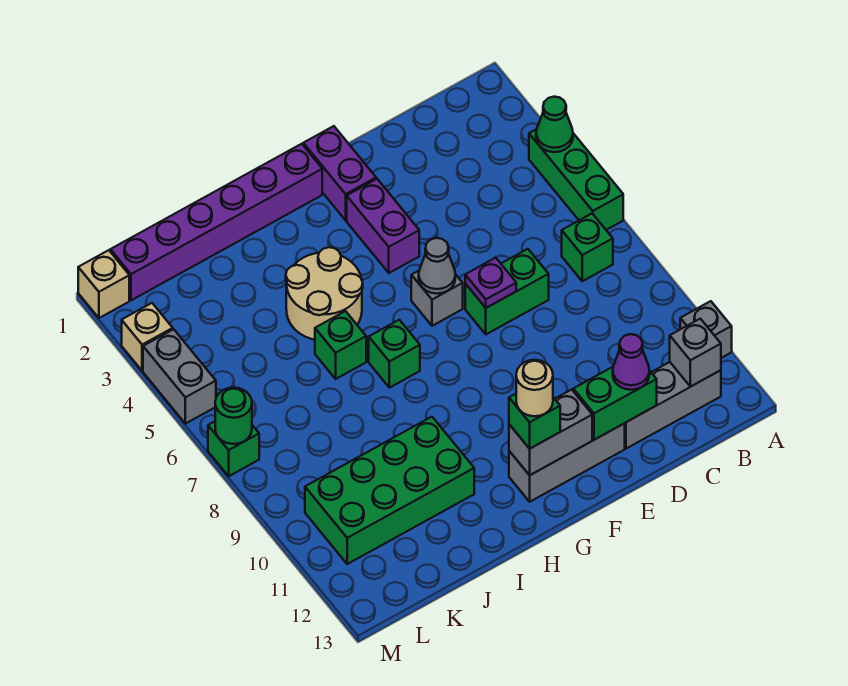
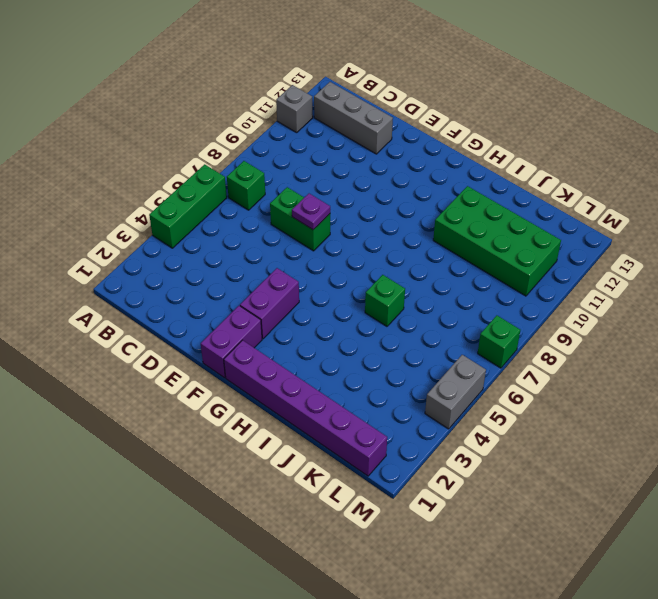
none -> grey brick E12:G12 level 1
none -> grey brick F6 level 1
none -> tan round brick H4:I5 level 1

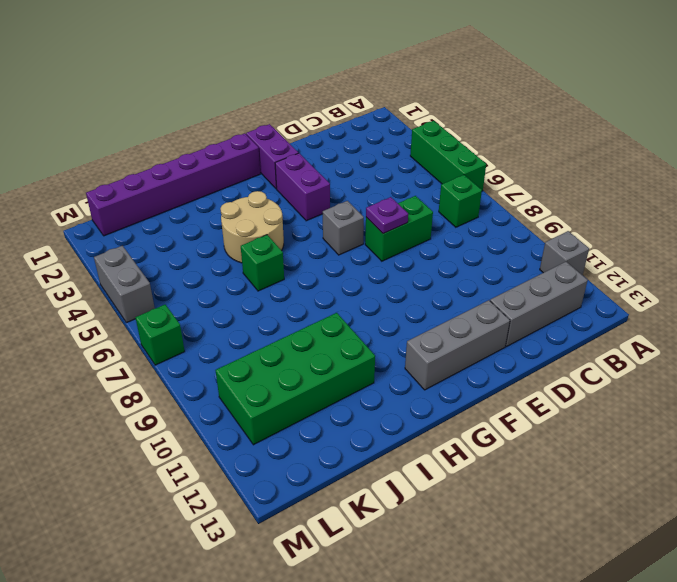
none -> green brick H7 level 1
none -> tan brick M1 level 1
none -> tan brick M3 level 1

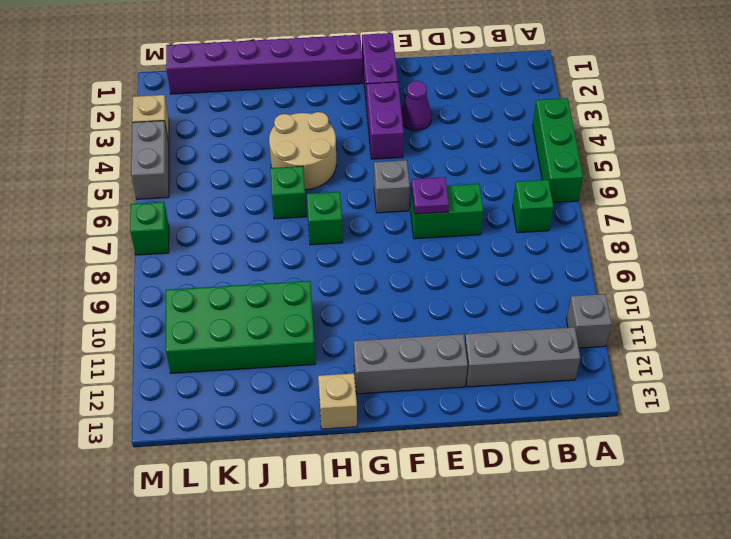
purple cone E3 level 1 -> purple cone D12 level 3
tan brick H13 level 1 -> tan brick M1 level 1
none -> green cone A4 level 2
none -> grey brick B12 level 2
none -> green brick D12:E12 level 2

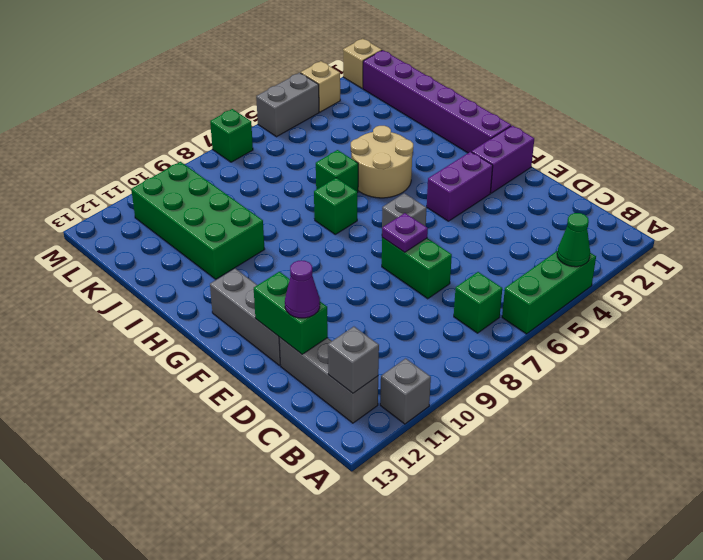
none -> grey cone F6 level 2
none -> grey brick F12:G12 level 2
none -> green round brick M7 level 2

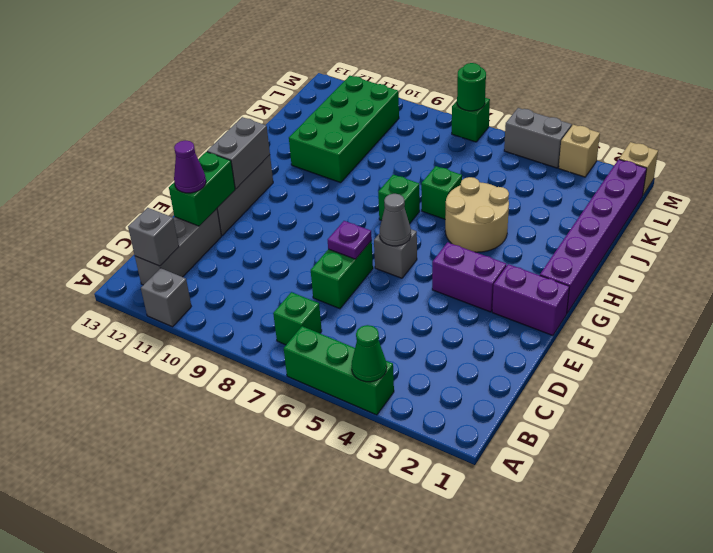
none -> green brick G12 level 3
none -> tan round brick G12 level 4

